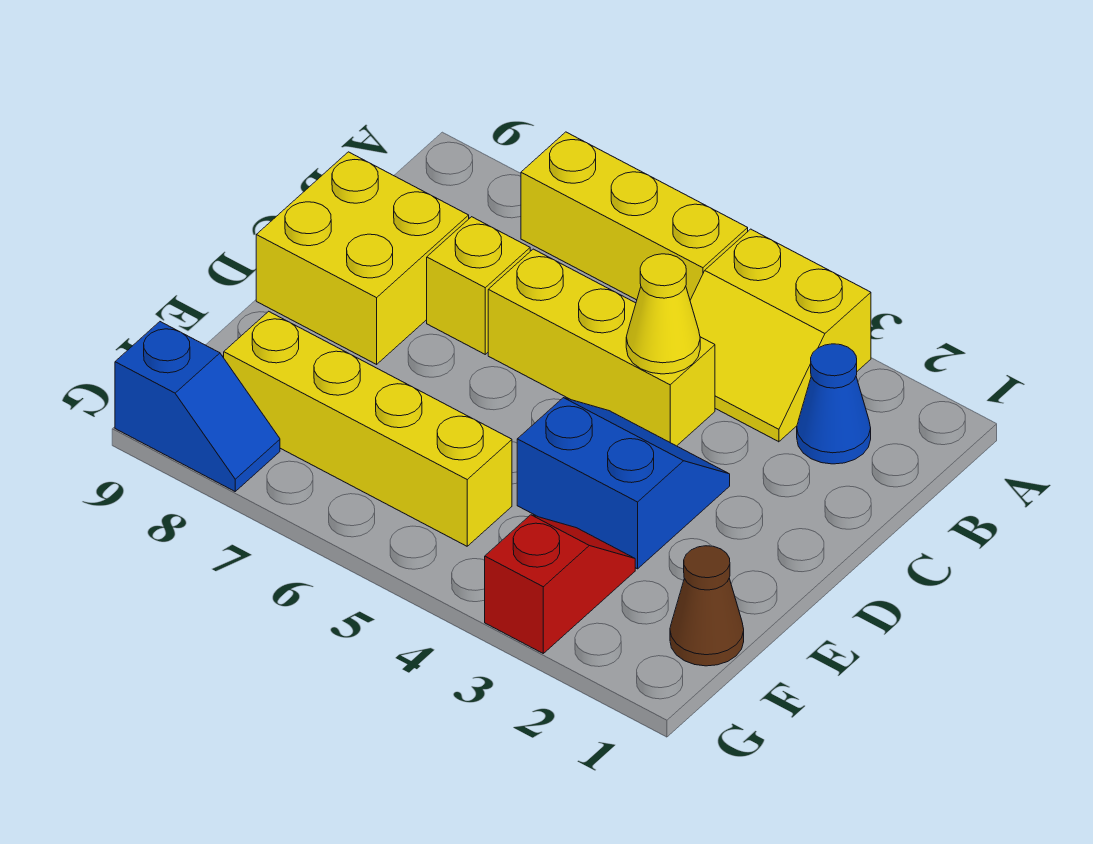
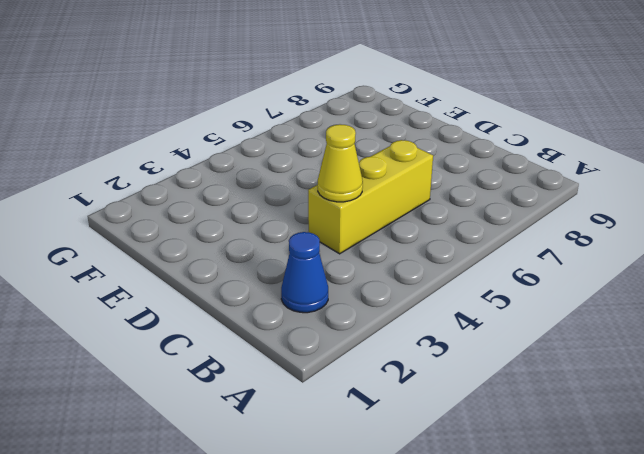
none -> yellow slope A3:B4 level 1 top A
none -> yellow brick A5:A7 level 1
none -> yellow brick C7 level 1

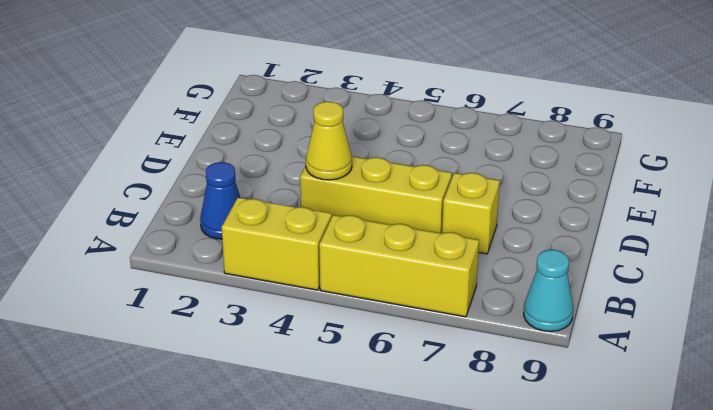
cyan cone A9 level 1 -> none
none -> yellow brick C8:D9 level 1
none -> blue slope D3:E4 level 1 top E
none -> brown cone F1 level 1

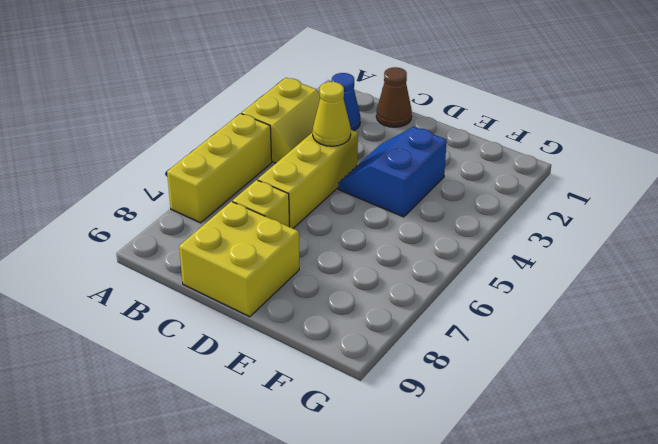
brown cone C1 level 1 -> brown cone F1 level 1
none -> red slope F3:G3 level 1 top G
none -> yellow brick F5:F8 level 1
none -> blue slope G8:G9 level 1 top 9

